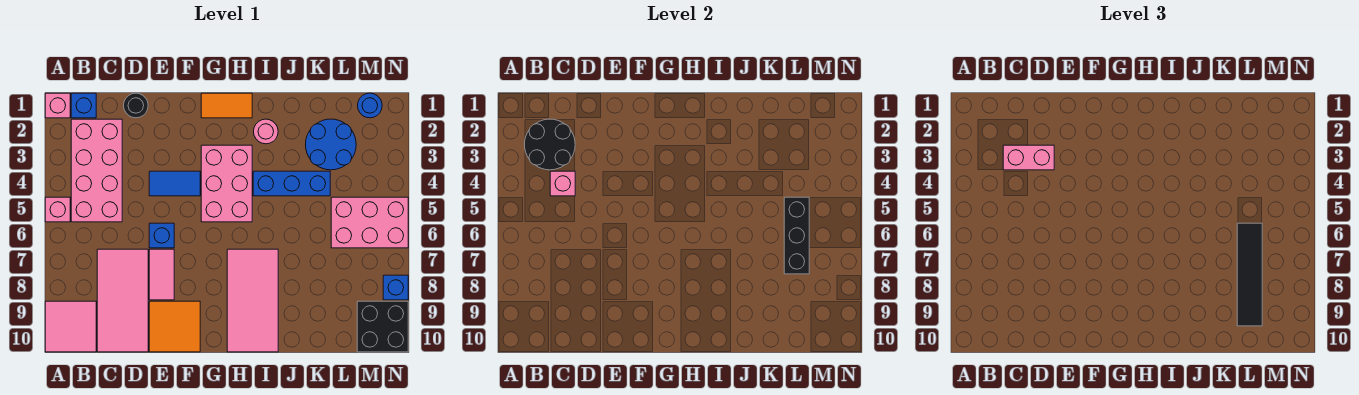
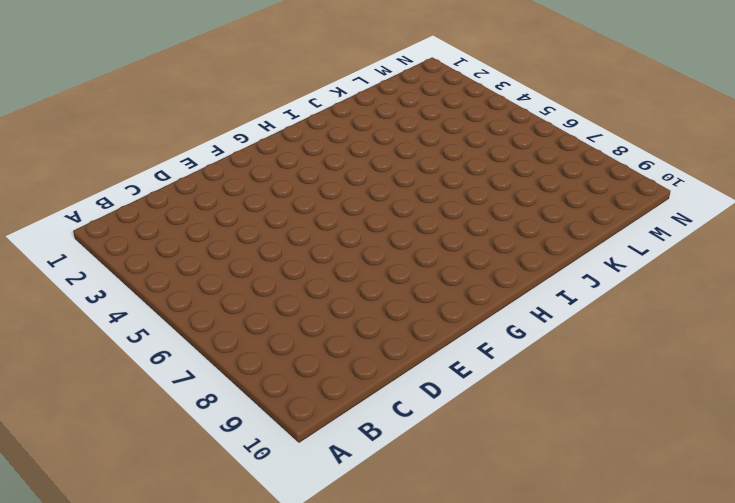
none -> pink brick A1 level 1
none -> pink brick A5 level 1
none -> pink tile A9:B10 level 1

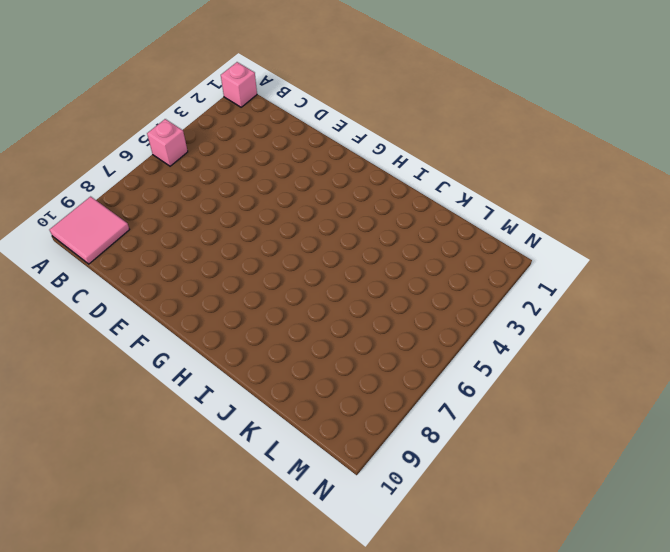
none -> blue brick B1 level 1
none -> pink brick B2:C5 level 1
none -> pink tile C7:D10 level 1

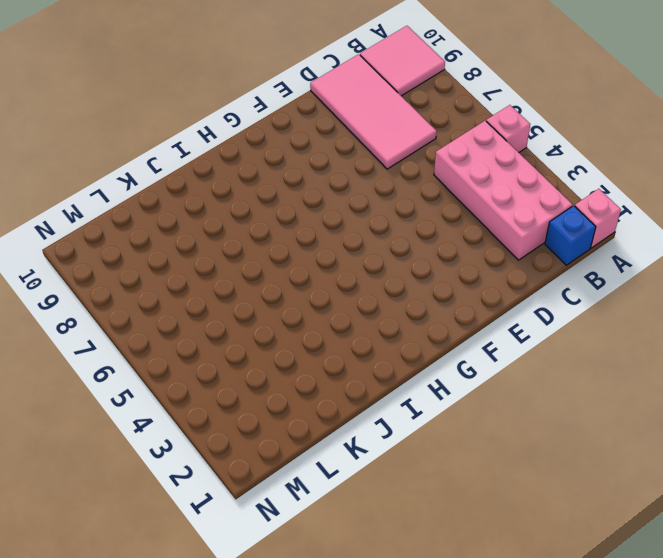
none -> black round brick D1 level 1
none -> blue tile E4:F4 level 1
none -> blue brick E6 level 1

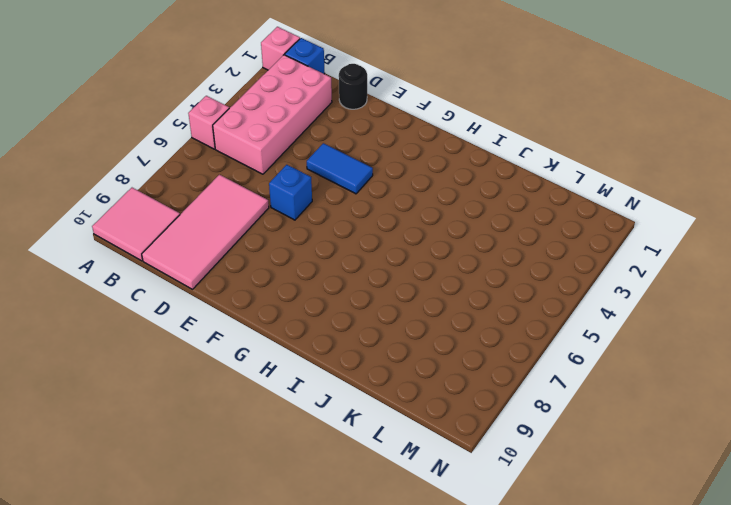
none -> pink tile E7:E8 level 1
none -> orange tile E9:F10 level 1
none -> orange tile G1:H1 level 1

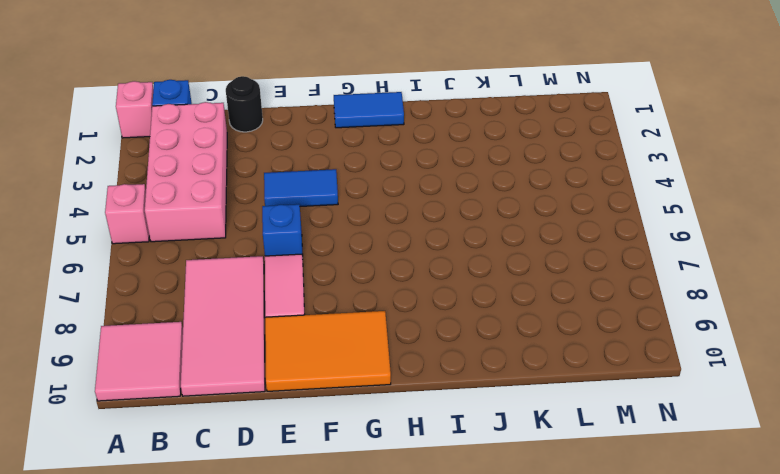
orange tile E9:G10 level 1 -> orange tile E9:F10 level 1
blue tile G1:H1 level 1 -> orange tile G1:H1 level 1
none -> pink brick G3:H5 level 1
none -> pink tile H7:I10 level 1
none -> pink round brick I2 level 1

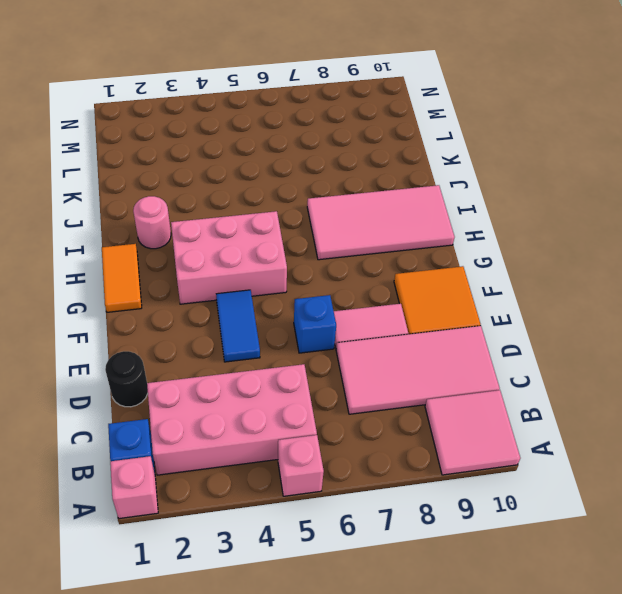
none -> blue brick I4:K4 level 1
none -> blue round brick K2:L3 level 1
none -> pink brick L5:N6 level 1

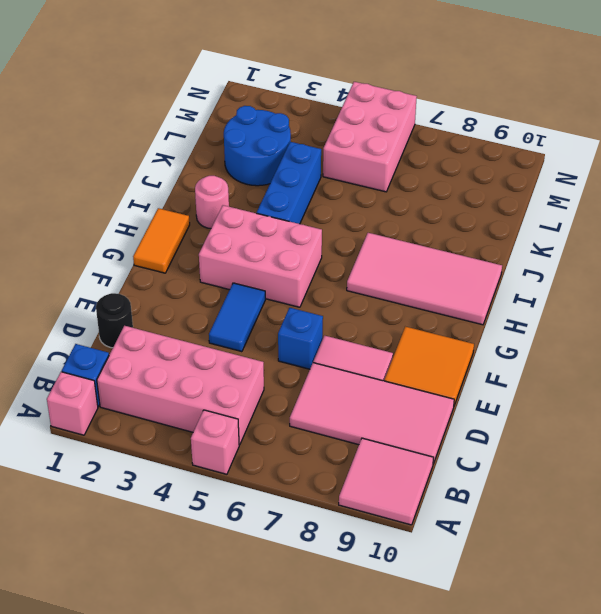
none -> blue round brick M1 level 1
none -> black brick M9:N10 level 1
none -> blue brick N8 level 1

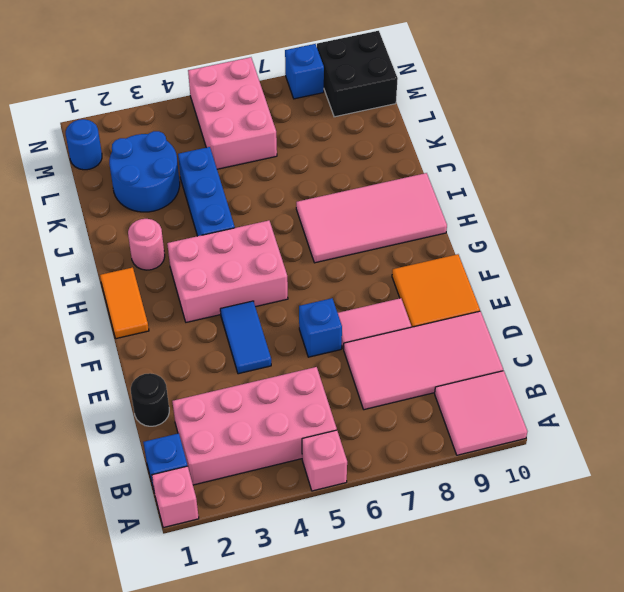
none -> black round brick B2:C3 level 2
none -> pink brick C4 level 2
none -> black brick L5:L7 level 2

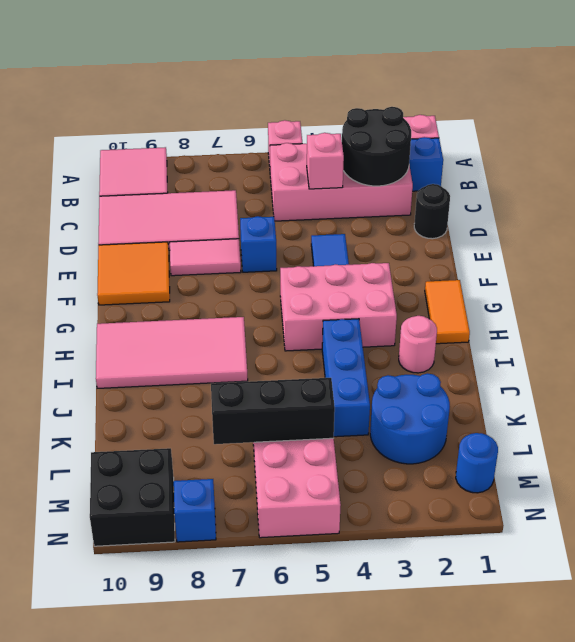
none -> pink brick C3:D3 level 3
none -> black tile L6:L9 level 3

